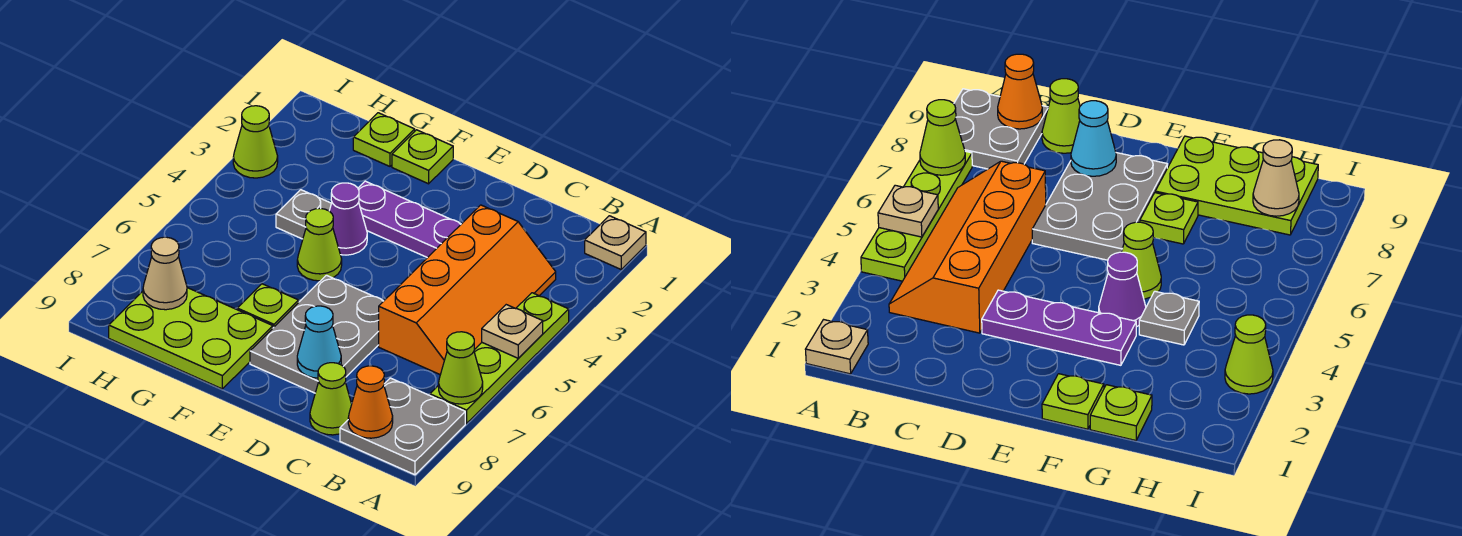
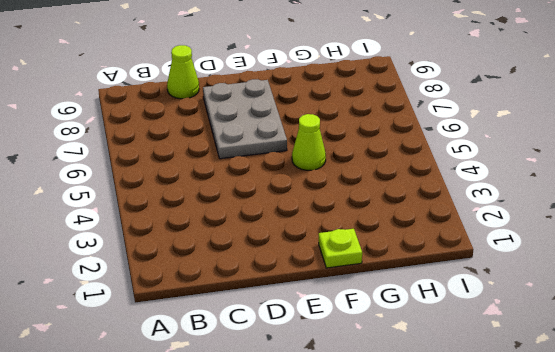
none -> tan plate A1 level 1
none -> lime plate A4:A7 level 1
none -> grey plate A8:B9 level 1

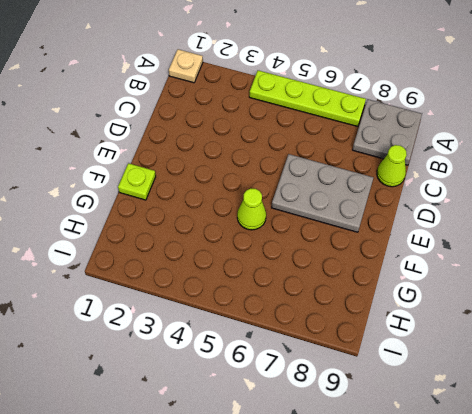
none -> orange slope B3:C6 level 1 top C
none -> purple plate D3:F3 level 1
none -> purple cone F4 level 1

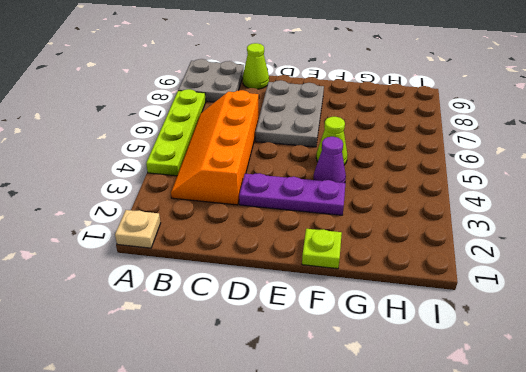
none -> lime plate F7 level 1
none -> lime plate F8:H9 level 1
none -> lime plate G1 level 1

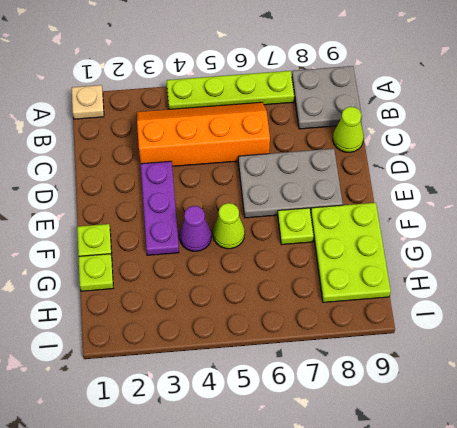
none -> grey plate G4 level 1
none -> lime cone I3 level 1
none -> tan plate A5 level 2

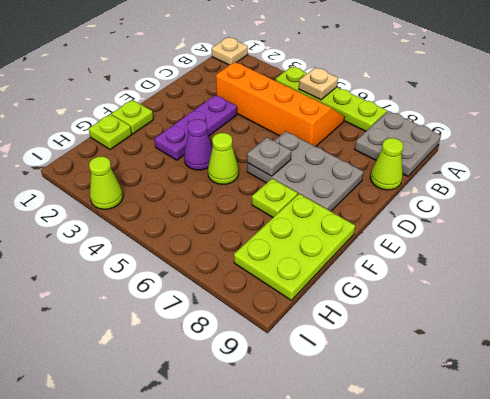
grey plate E6 level 2 -> grey plate G4 level 1
none -> lime cone A7 level 2
none -> orange cone B9 level 2
none -> cyan cone D8 level 2

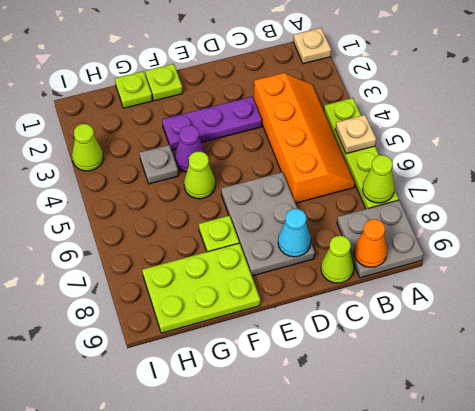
none -> tan cone H8 level 2

